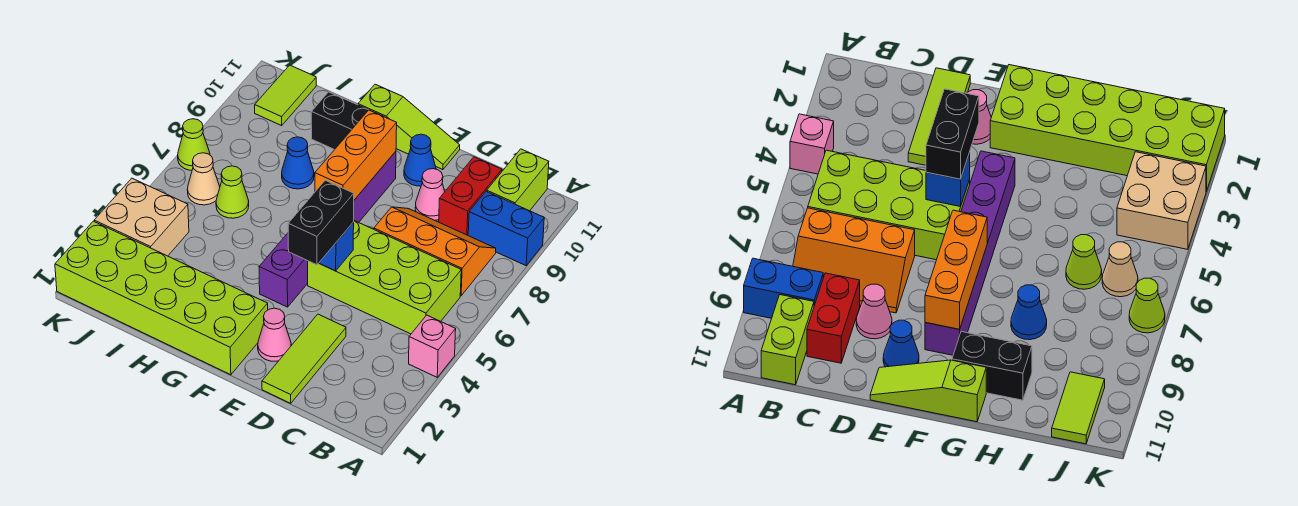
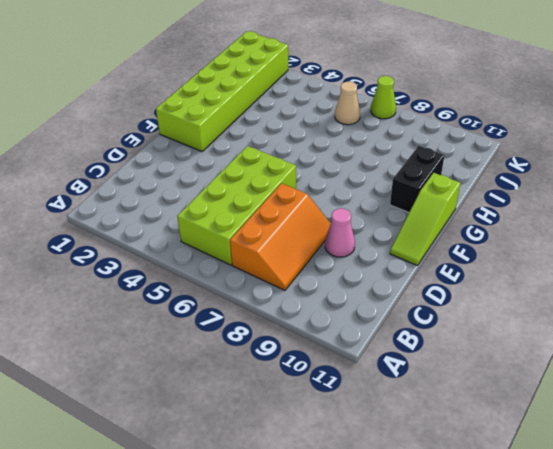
none -> pink brick A4 level 1
none -> blue brick A9:B9 level 1
none -> lime brick B10:B11 level 1

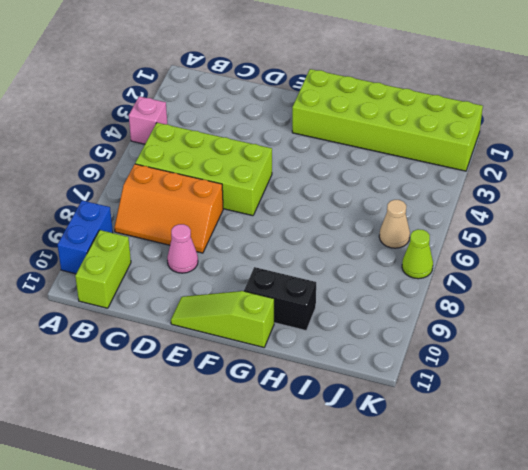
blue brick A9:A10 level 1 -> blue brick A9:B9 level 1
none -> red brick C9:C10 level 1
none -> lime tile D1:D3 level 1
none -> pink cone E2 level 1

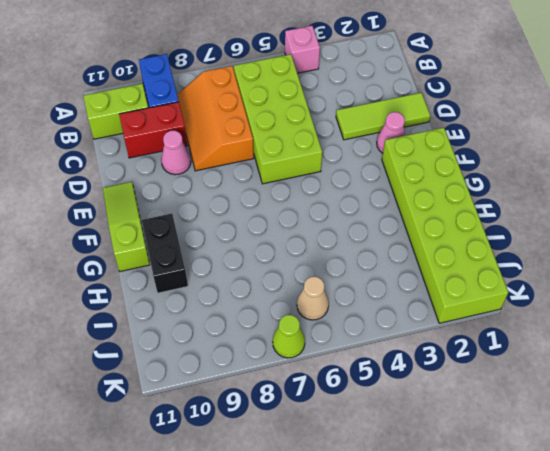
none -> blue cone E10 level 1
none -> purple brick F4:F9 level 1
none -> blue cone H8 level 1

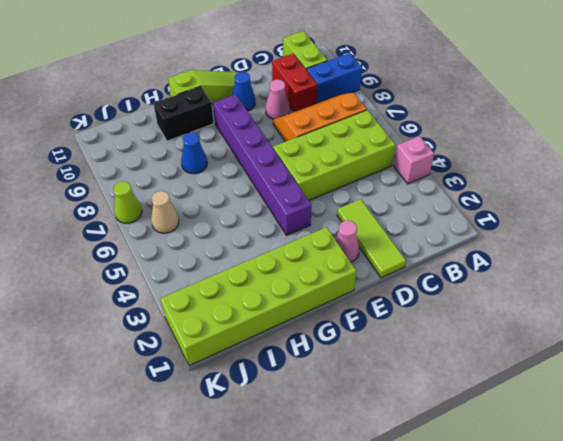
none -> lime cone I6 level 1
none -> tan brick J3:K4 level 1
none -> lime tile J10:J11 level 1

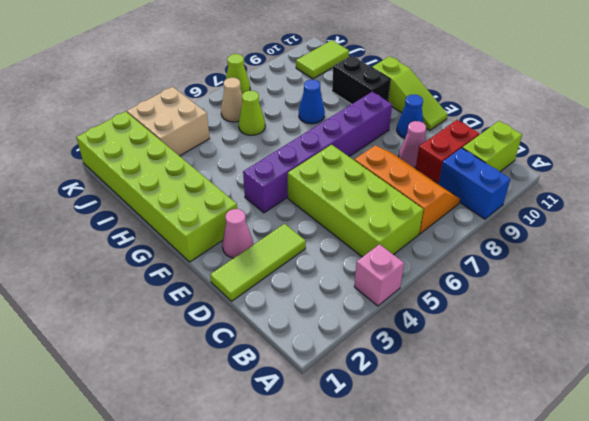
none -> blue brick E5 level 2
none -> orange brick F7:F9 level 2
none -> black brick E4:E5 level 3

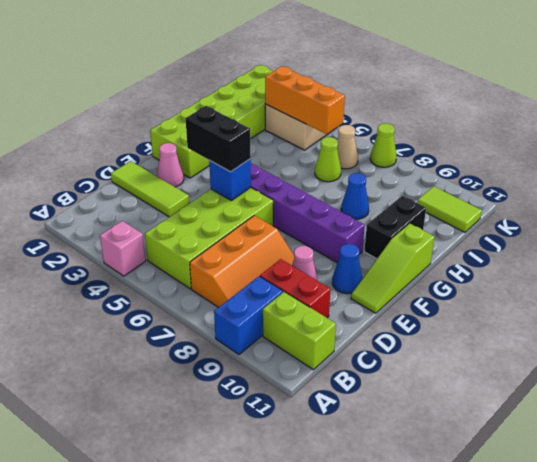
orange brick J3:J5 level 2 -> orange brick F7:F9 level 2

